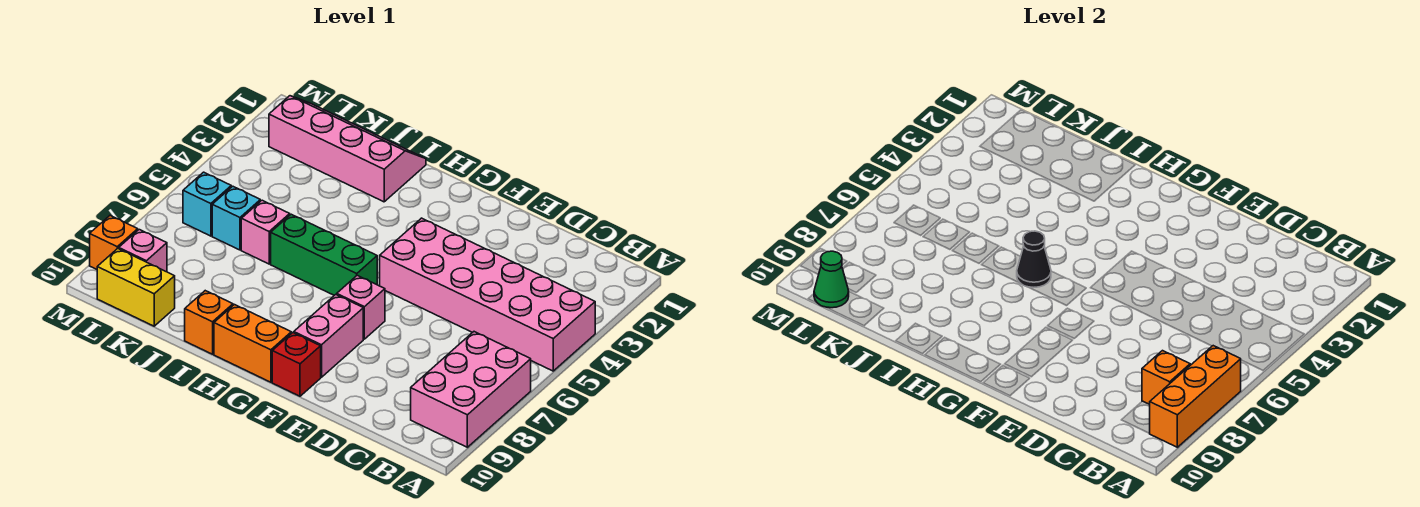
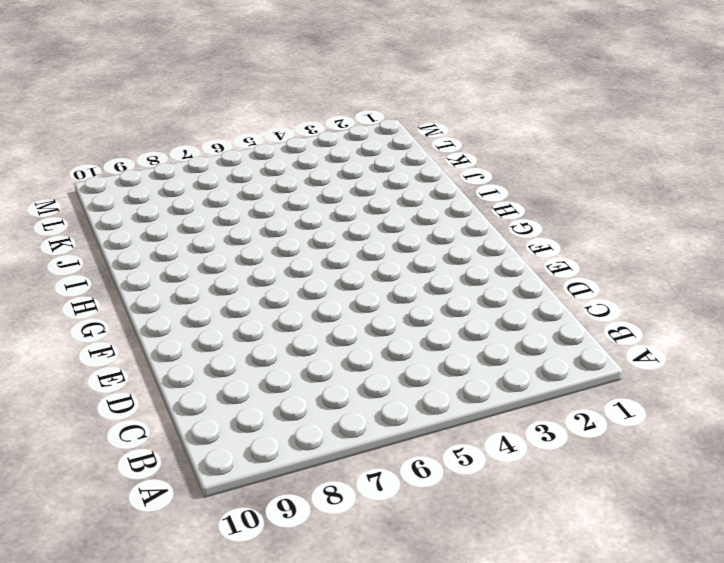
none -> pink brick A4:F5 level 1
none -> pink brick A7:B9 level 1
none -> pink brick F7 level 1

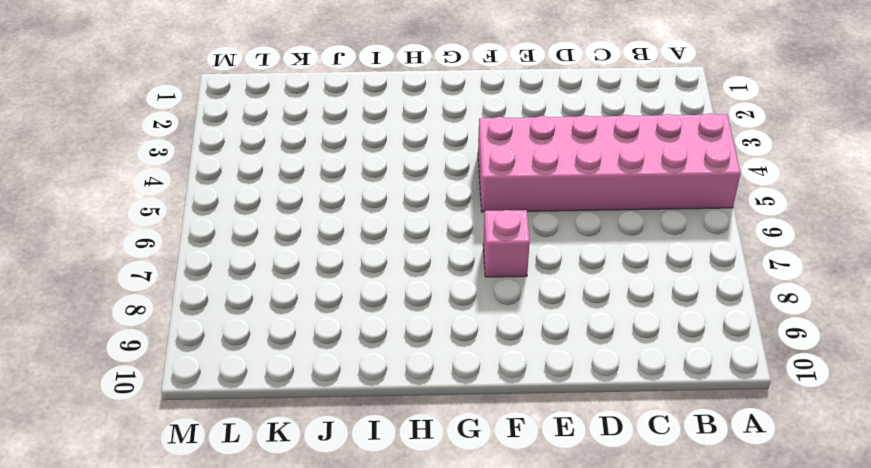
none -> pink brick A7:B9 level 1
none -> pink brick F8:F9 level 1
none -> red brick F10 level 1

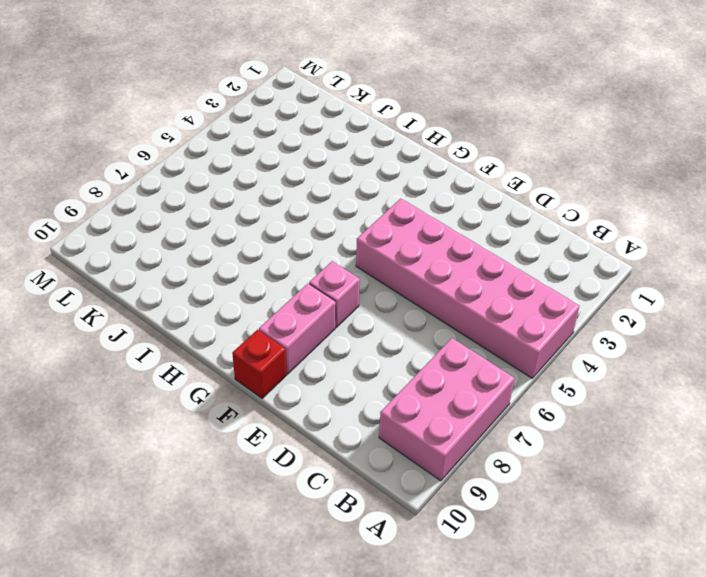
none -> green brick G6:I6 level 1
none -> orange brick G10:H10 level 1
none -> pink slope I1:L2 level 1 top 2

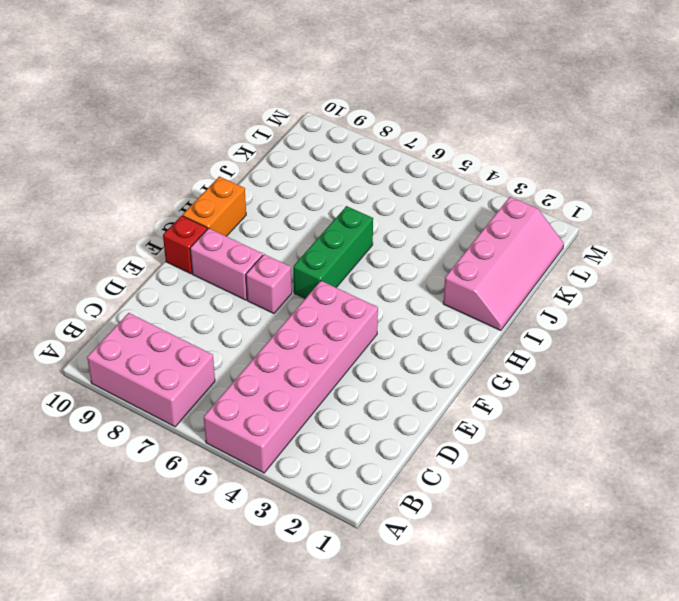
none -> orange brick I10 level 1
none -> pink brick J6 level 1
none -> cyan brick K6 level 1

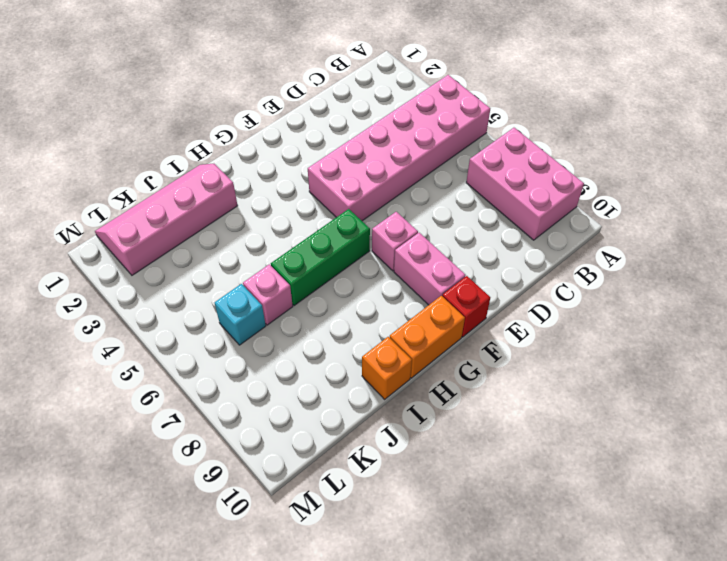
none -> yellow brick K10:L10 level 1
none -> cyan brick L6 level 1
none -> pink brick L9 level 1

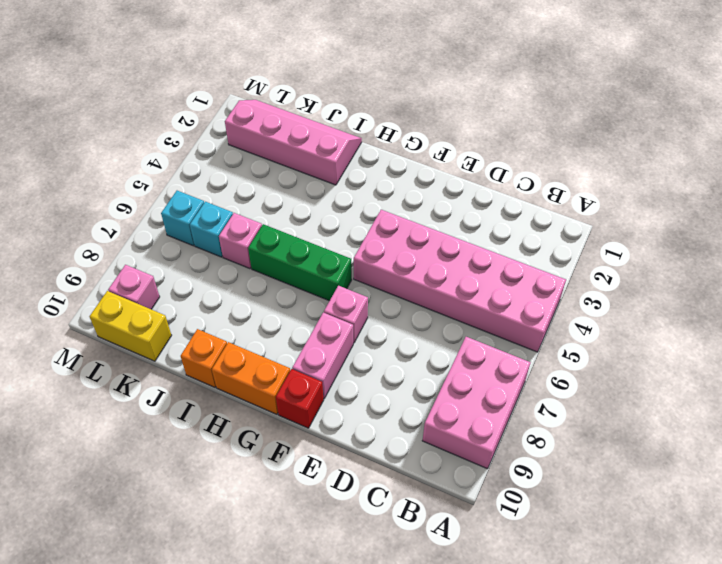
none -> orange brick M9 level 1
none -> orange brick A7:A9 level 2
none -> orange brick B8 level 2

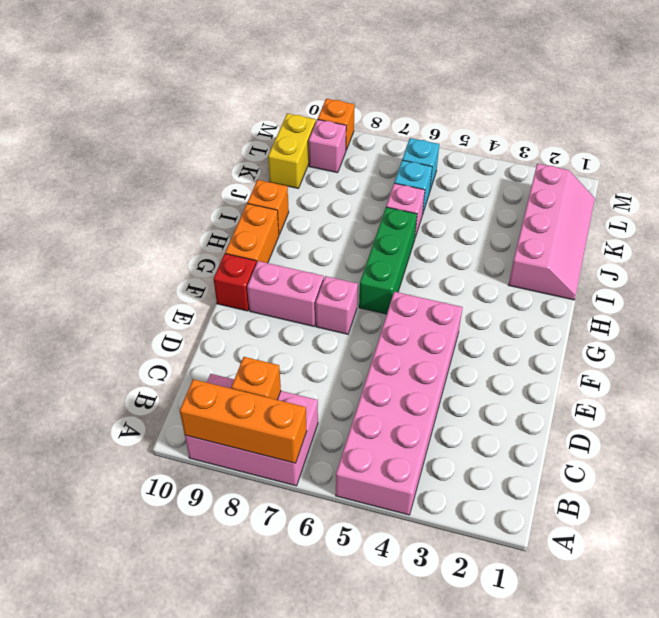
none -> black cone H6 level 2
none -> green cone L10 level 2

